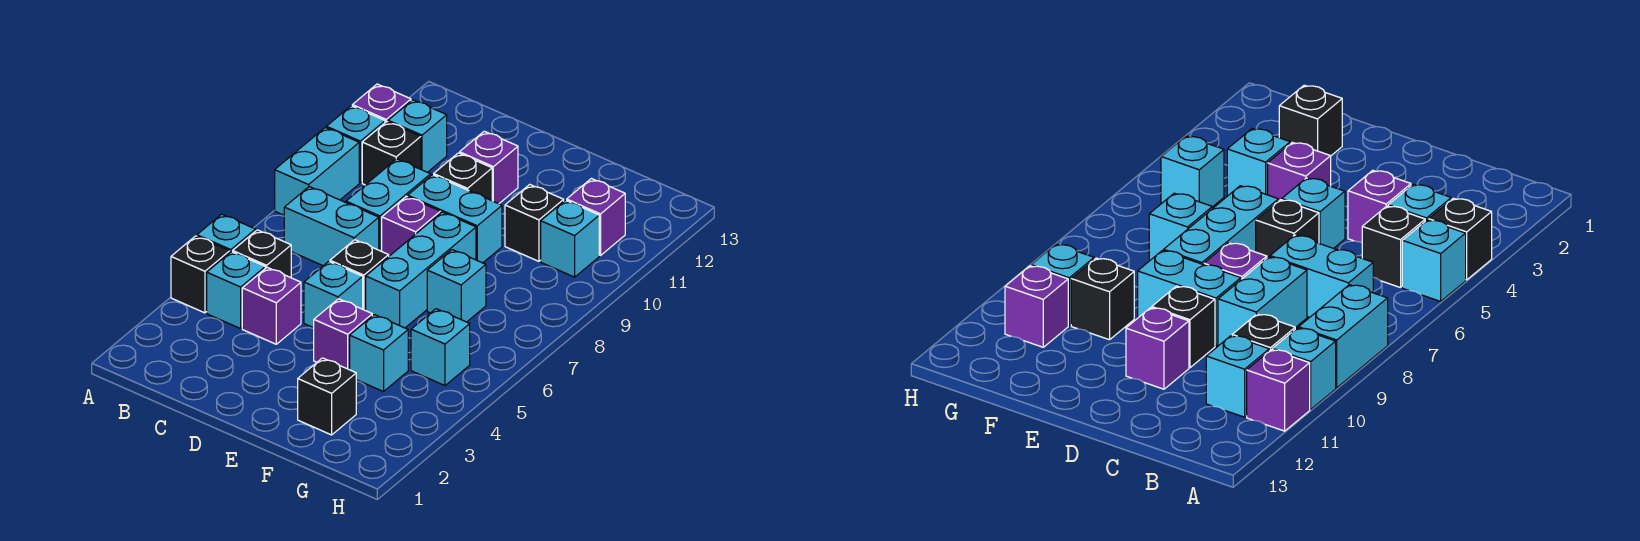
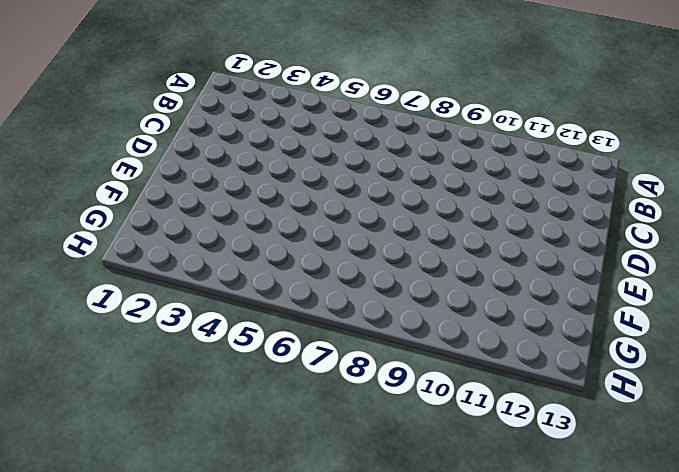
none -> black brick A4 level 1
none -> cyan brick A5 level 1
none -> cyan brick A8:A9 level 1

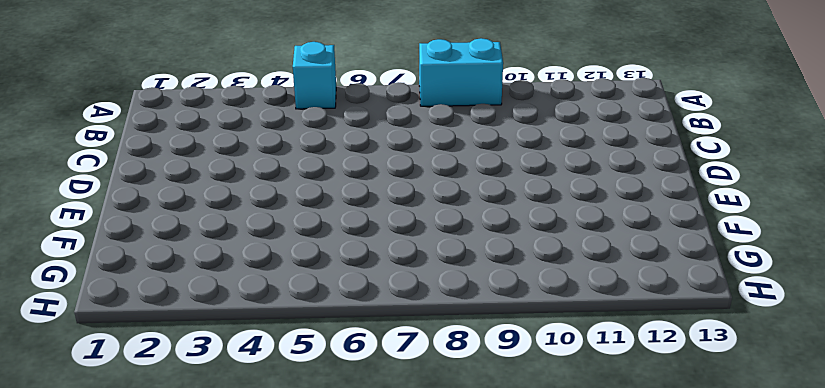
none -> black brick A4 level 1
none -> cyan brick A10 level 1
none -> purple brick A11 level 1

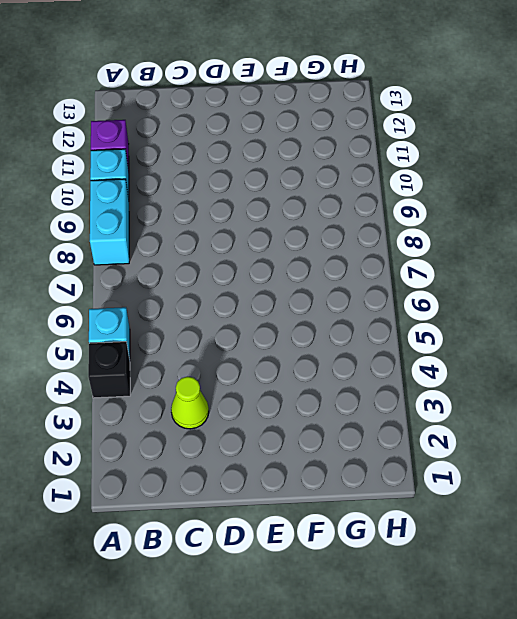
lime cone C3 level 1 -> none
none -> cyan brick B4 level 1
none -> black brick B5 level 1
none -> cyan brick B7:C7 level 1

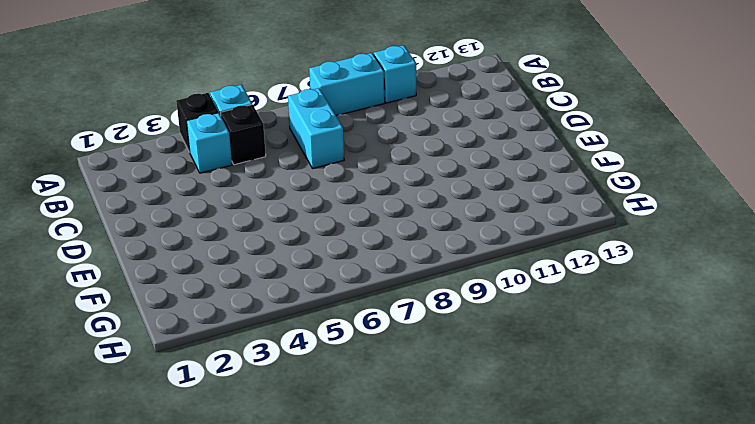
none -> purple brick A11 level 1
none -> black brick B10 level 1
none -> cyan brick B11 level 1

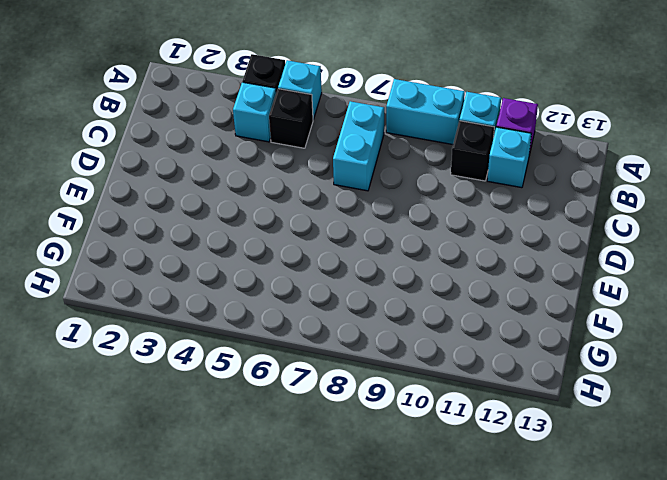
none -> purple brick C4 level 1
none -> cyan brick C8:C9 level 1
none -> cyan brick D5 level 1

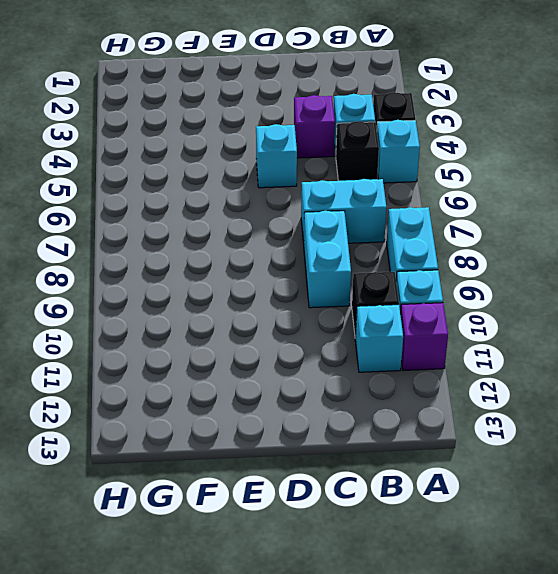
none -> black brick D6 level 1
none -> purple brick D8 level 1
none -> cyan brick D9:E9 level 1

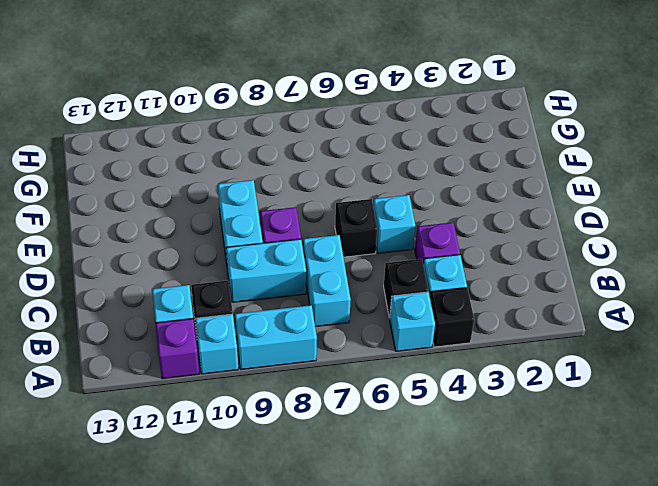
none -> black brick D10 level 1
none -> purple brick D11 level 1
none -> purple brick E4 level 1

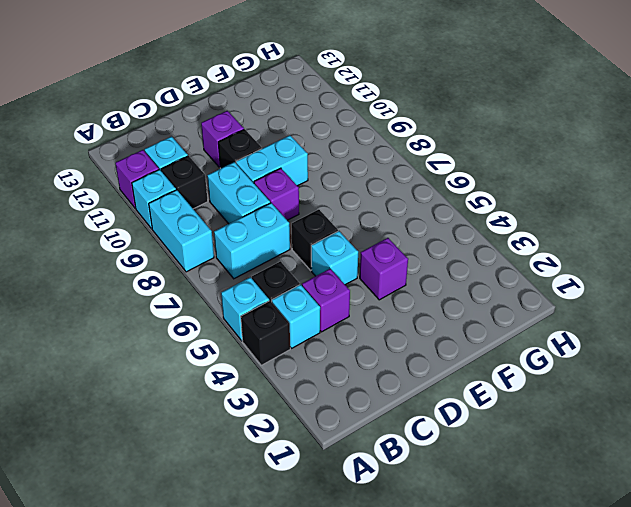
none -> cyan brick E6:E8 level 1
none -> black brick F2 level 1
none -> cyan brick F4 level 1

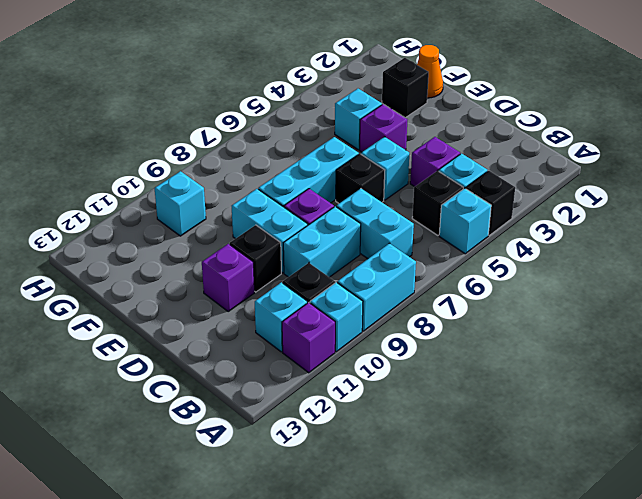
orange cone F1 level 1 -> none
none -> cyan brick F7 level 1
none -> black brick F10 level 1
none -> cyan brick G5 level 1

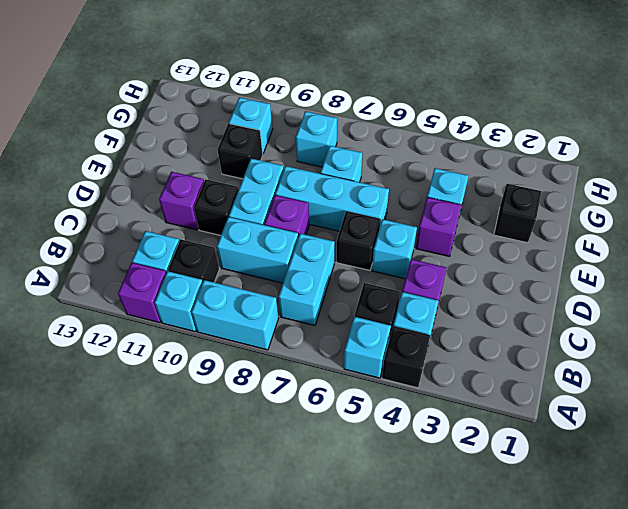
cyan brick G8 level 1 -> cyan brick G5 level 1
none -> purple brick G11 level 1

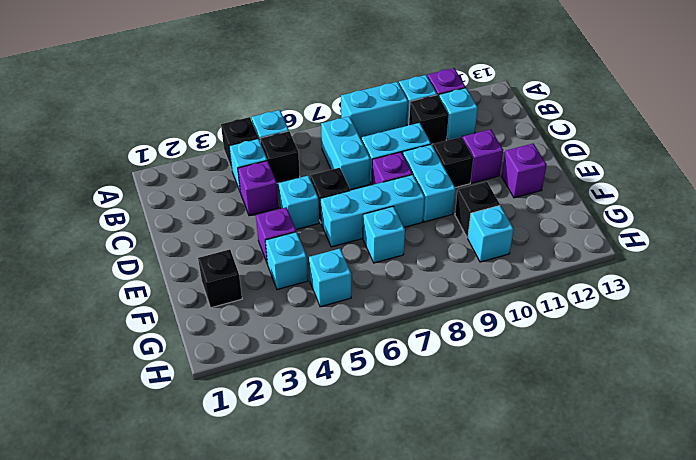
purple brick E12 level 1 -> purple brick G11 level 1

